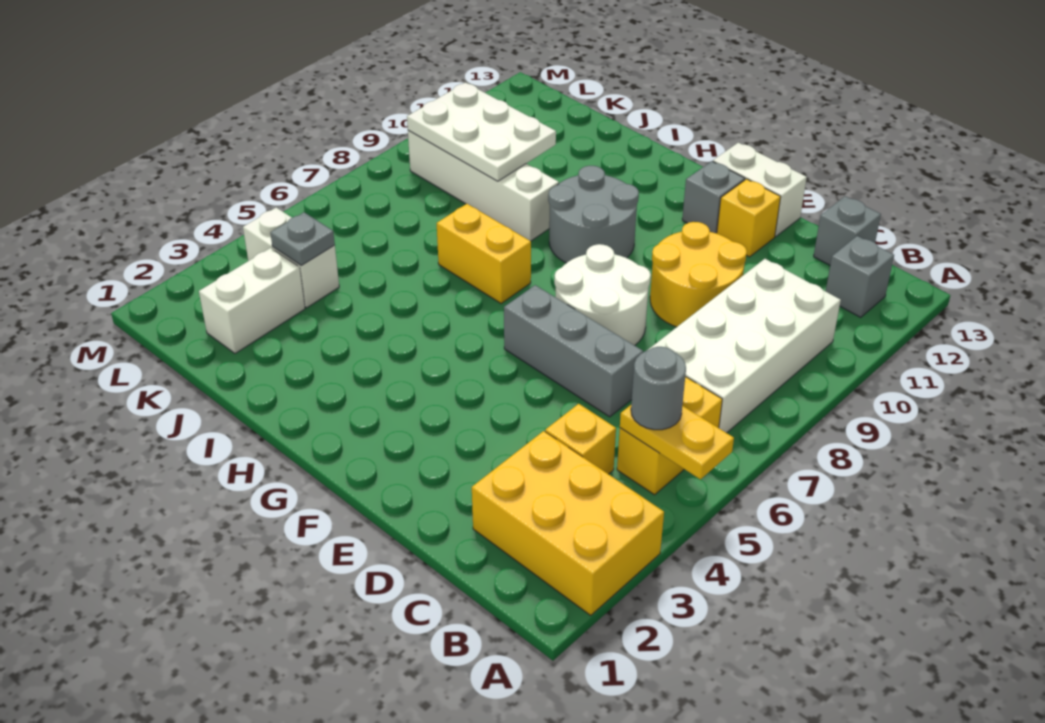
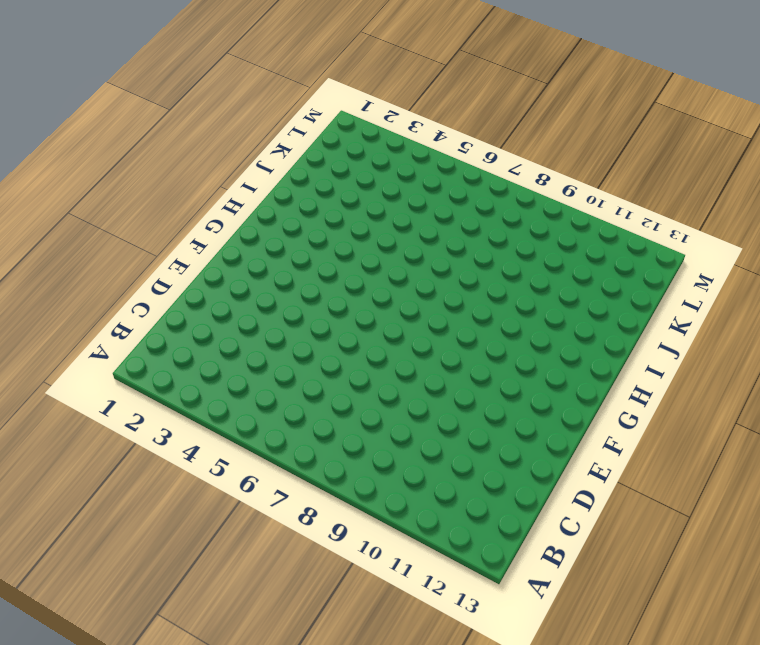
none -> yellow brick A2:C3 level 1
none -> yellow brick B5:B6 level 1
none -> white brick B7:C10 level 1

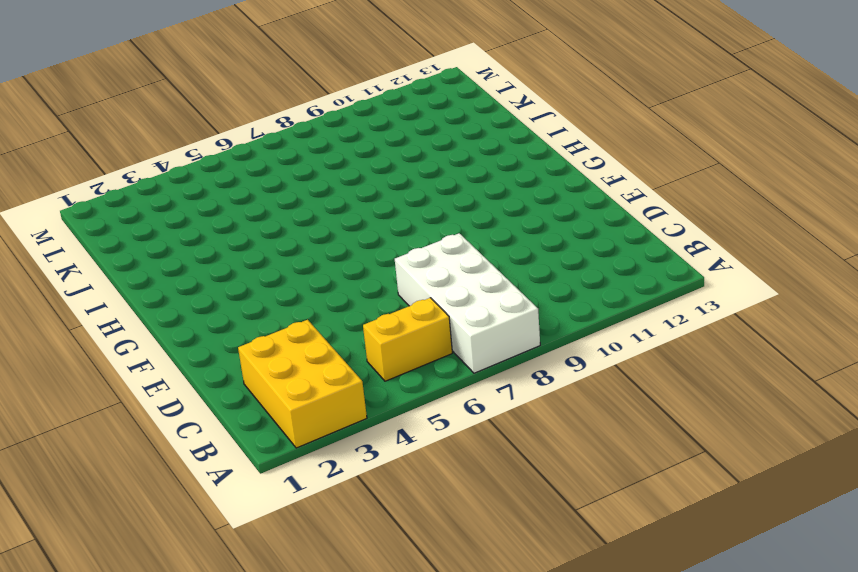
white brick A7:D8 level 1 -> white brick B7:C10 level 1
none -> grey brick B12 level 1
none -> yellow brick C4 level 1
none -> grey brick C13 level 1

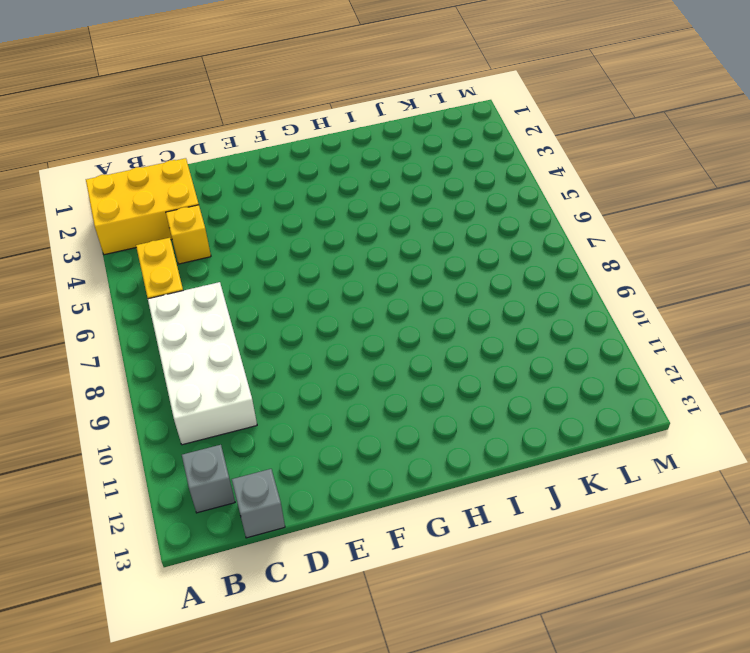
none -> grey brick D6:F6 level 1
none -> yellow round brick D9:E10 level 1
none -> white round brick E7:F8 level 1

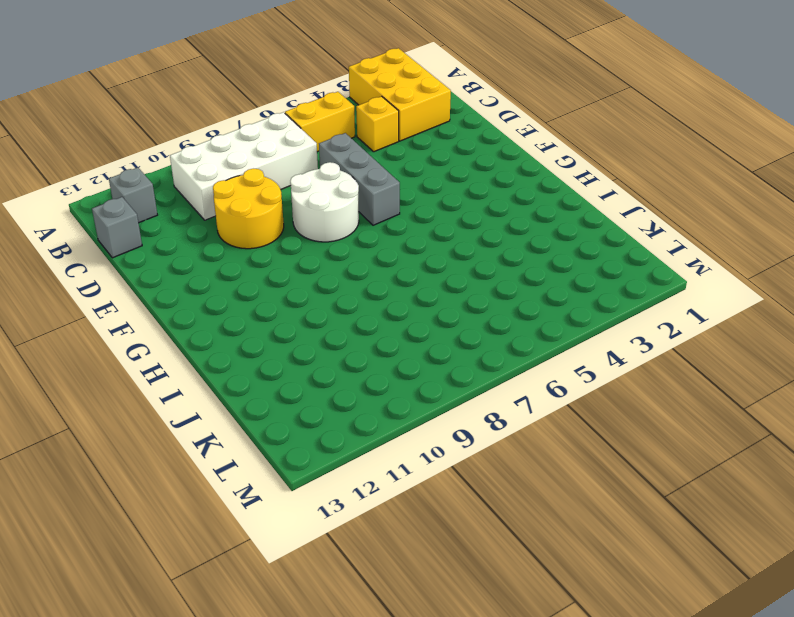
none -> yellow brick E12 level 1
none -> white brick E13:F13 level 1
none -> grey brick F12 level 1

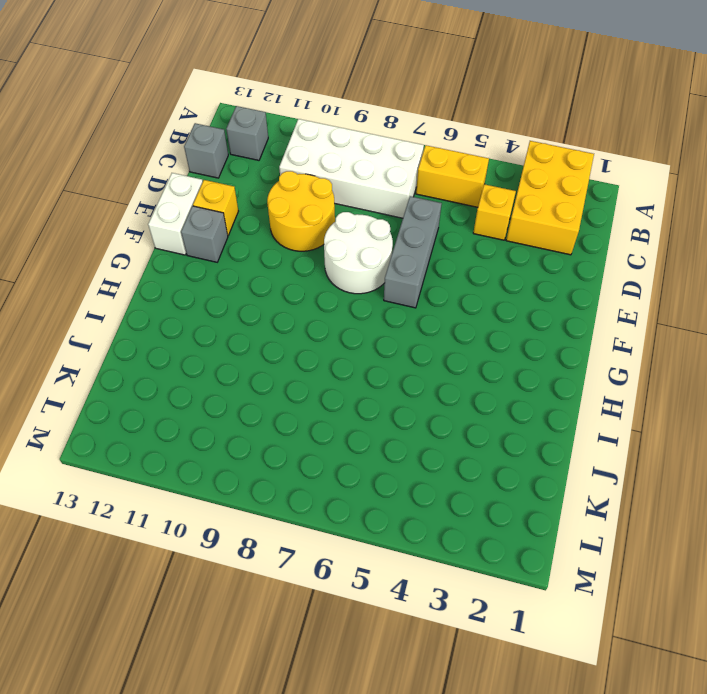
none -> grey round brick G9:H10 level 1
none -> yellow brick H7:I7 level 1
none -> white brick I9:L9 level 1

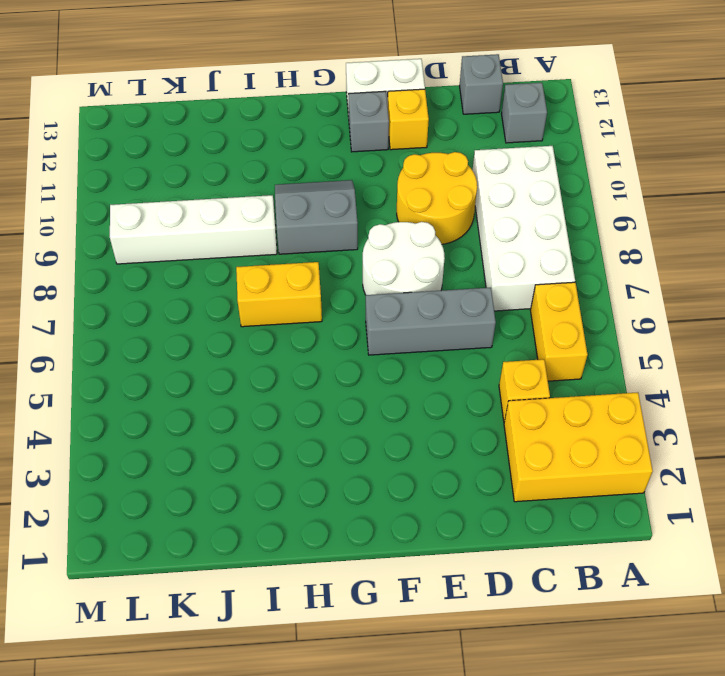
grey slope G9:H10 level 1 top 9 -> grey round brick G9:H10 level 1
none -> white brick K2:K3 level 1
none -> white brick K4:L4 level 1
none -> yellow plate A5:B5 level 2

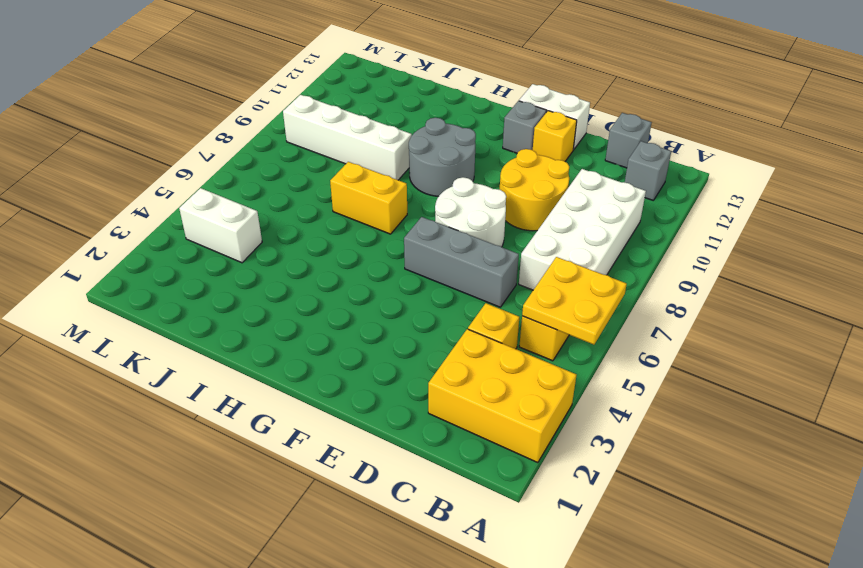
yellow plate A5:B6 level 2 -> yellow plate A5:B5 level 2
none -> white brick K2:K3 level 1
none -> white plate J9:L10 level 2
none -> grey plate K4 level 2

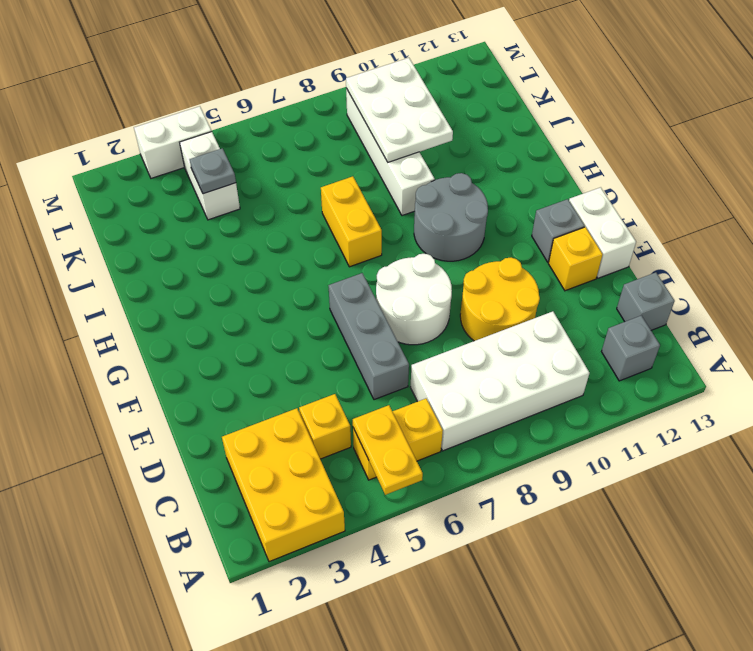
white brick M3:M4 level 1 -> white brick K2:K3 level 1
none -> grey round brick B5 level 3

